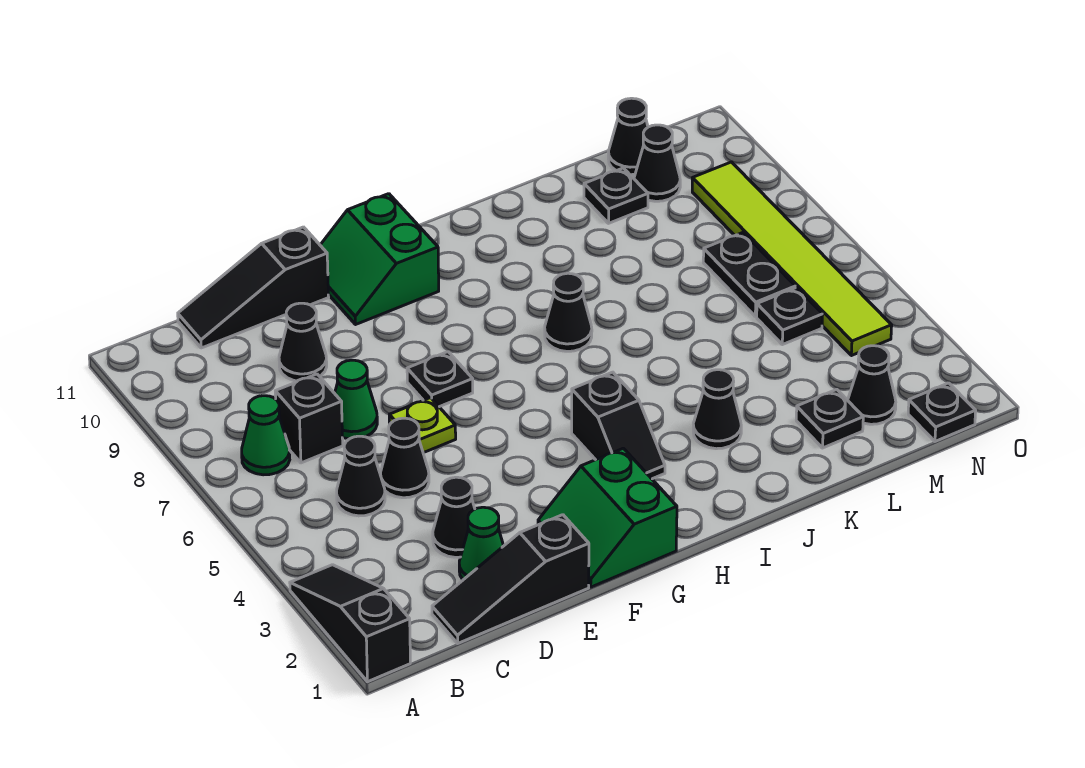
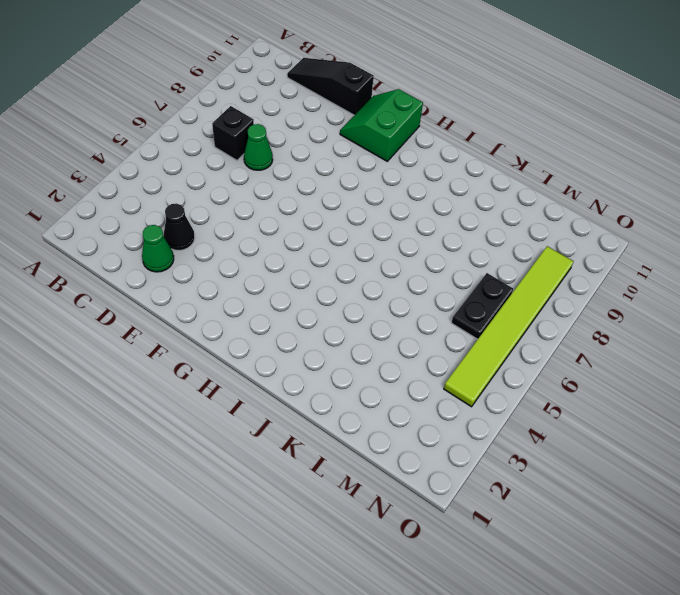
none -> black slope A1:A3 level 1 top 1
none -> green cone B7 level 1
none -> black slope C1:E1 level 1 top E

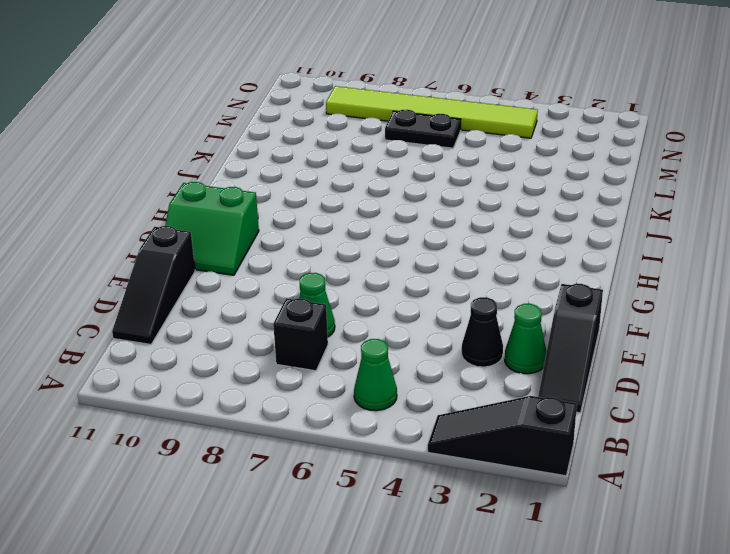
green cone B5 level 1 -> green cone B7 level 1
none -> black cone C5 level 1
none -> black cone D5 level 1
none -> black cone D9 level 1

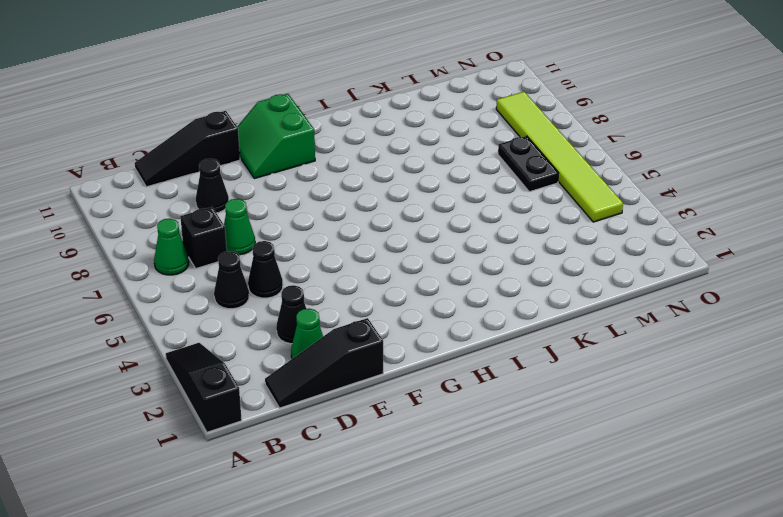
none -> lime plate E6 level 1
none -> green slope F1:G2 level 1 top G
none -> black plate F7 level 1

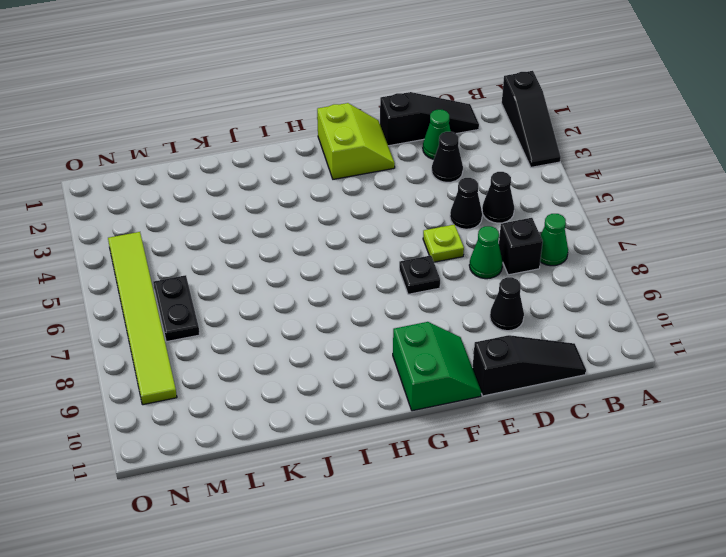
lime slope F1:G2 level 1 top G -> green slope F1:G2 level 1 top G
none -> black slope H3:H4 level 1 top 4
none -> black cone I7 level 1
none -> black cone J3 level 1

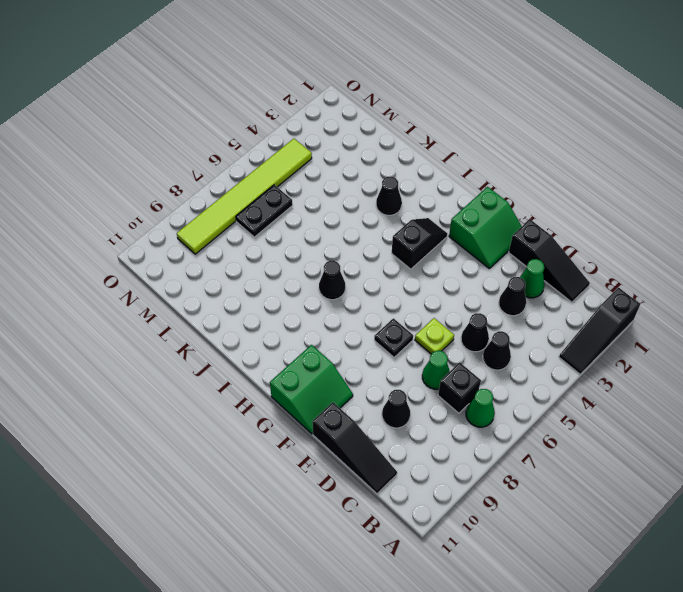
none -> black plate L2 level 1
none -> black plate L10 level 1
none -> black cone M2 level 1

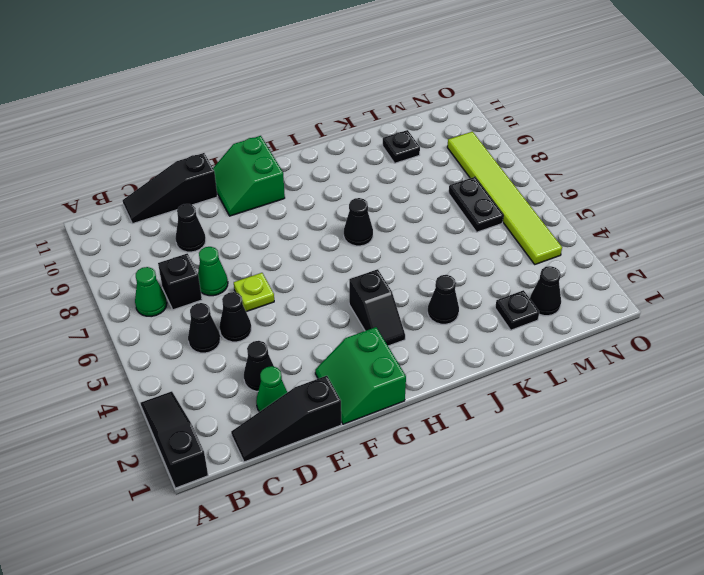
none -> black plate F7 level 1
none -> black plate M5 level 1
none -> black cone M10 level 1

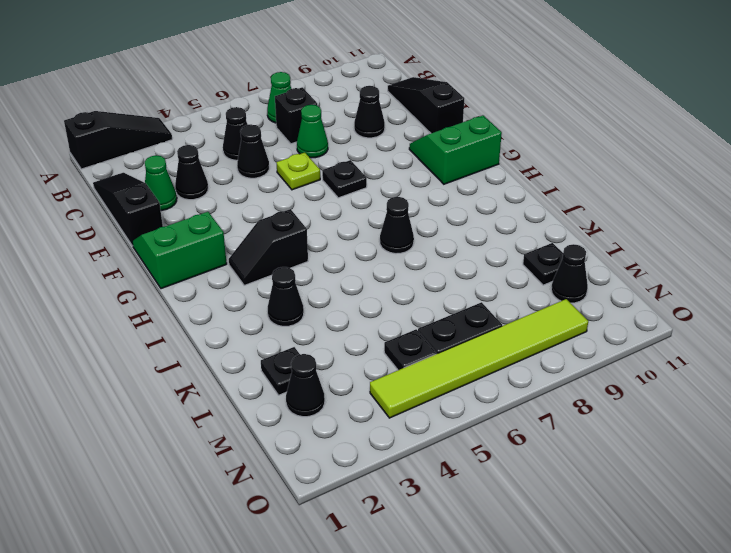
none -> black cone M11 level 1
none -> black plate N1 level 1

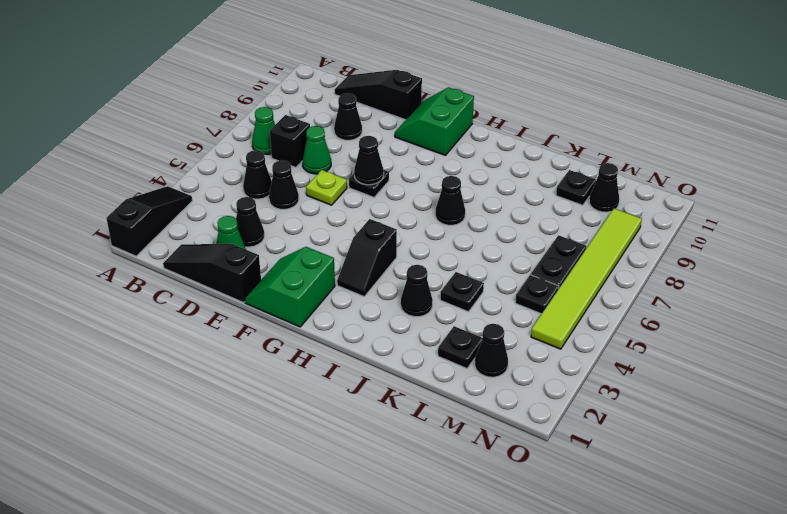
black cone F7 level 2 -> black cone M11 level 1
black plate K4 level 1 -> black plate N1 level 1

